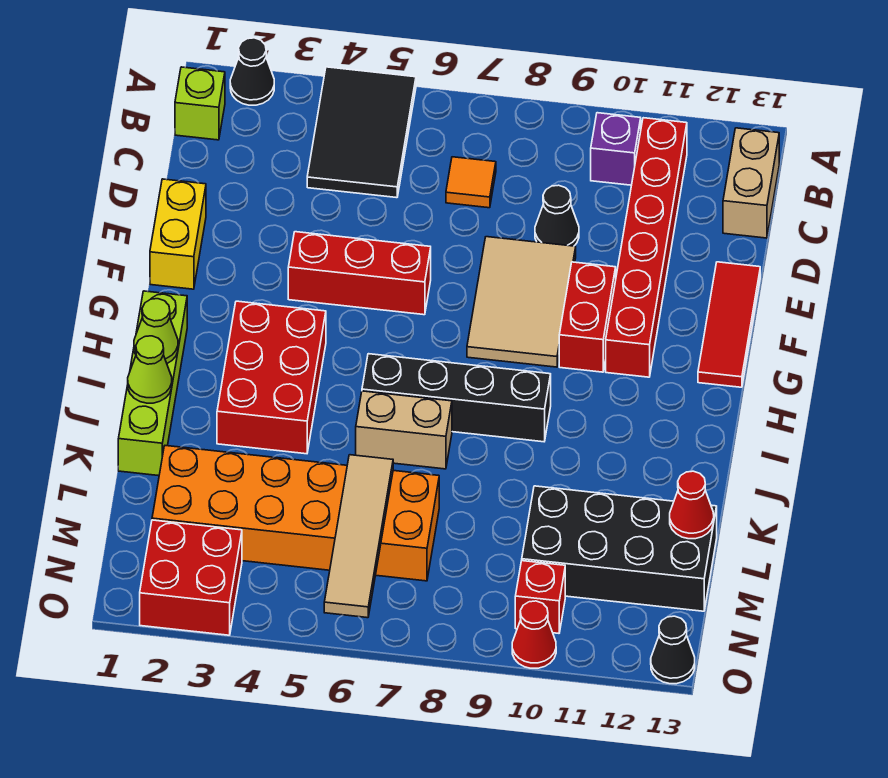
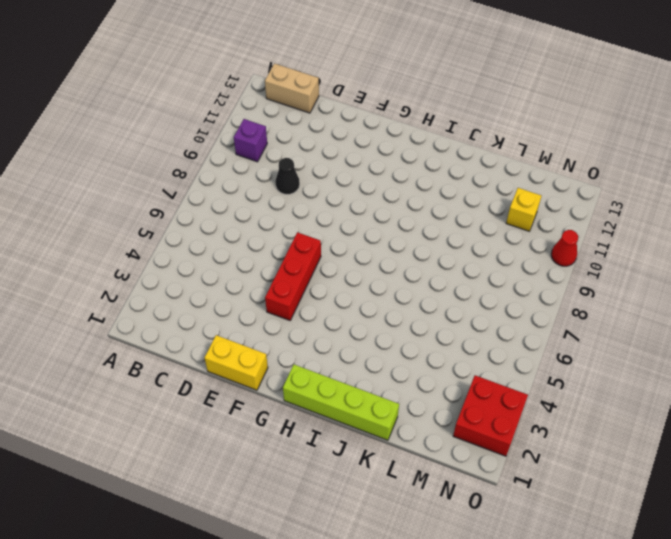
yellow brick M11 level 1 -> black brick L10:M13 level 1
none -> black cone A2 level 1
none -> black tile A4:C5 level 1
none -> lime brick B1 level 1

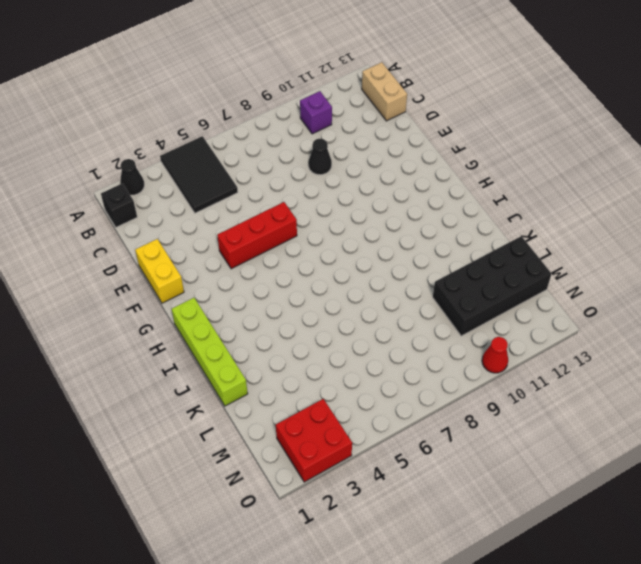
black brick B1 level 1 -> lime brick B1 level 1
none -> red brick B11:G11 level 1
none -> orange tile C7 level 1
none -> tan tile E8:G9 level 1

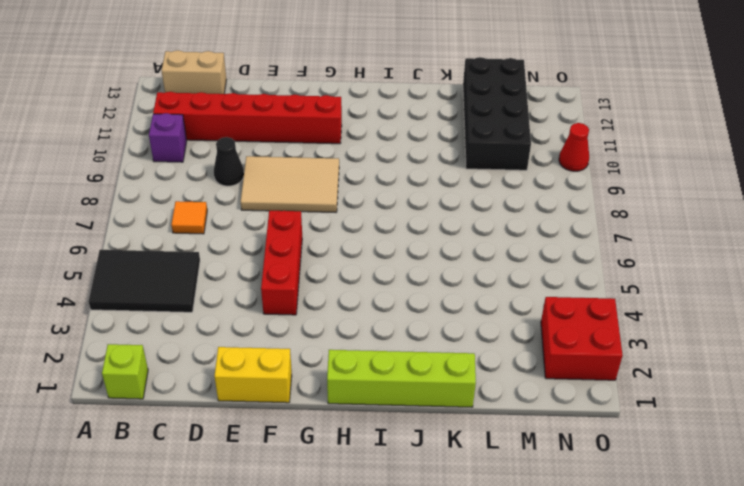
none -> black cone A2 level 1
none -> red tile E13:G13 level 1
none -> red brick F10:G10 level 1

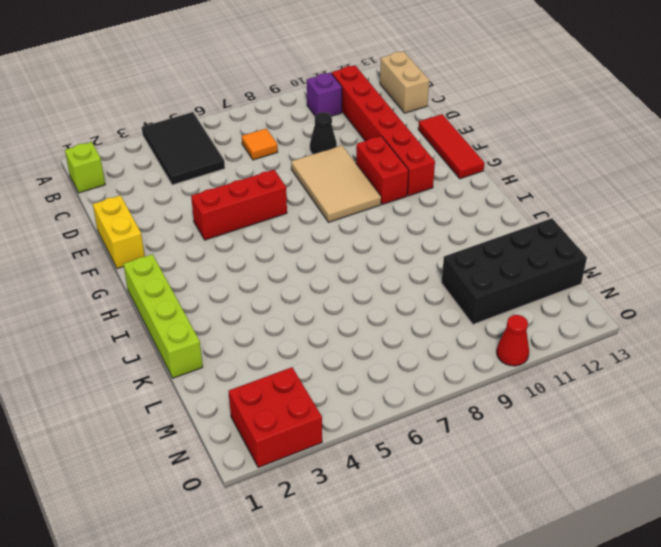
none -> black cone A2 level 1
none -> red brick H3:J4 level 1
none -> black brick I6:I9 level 1

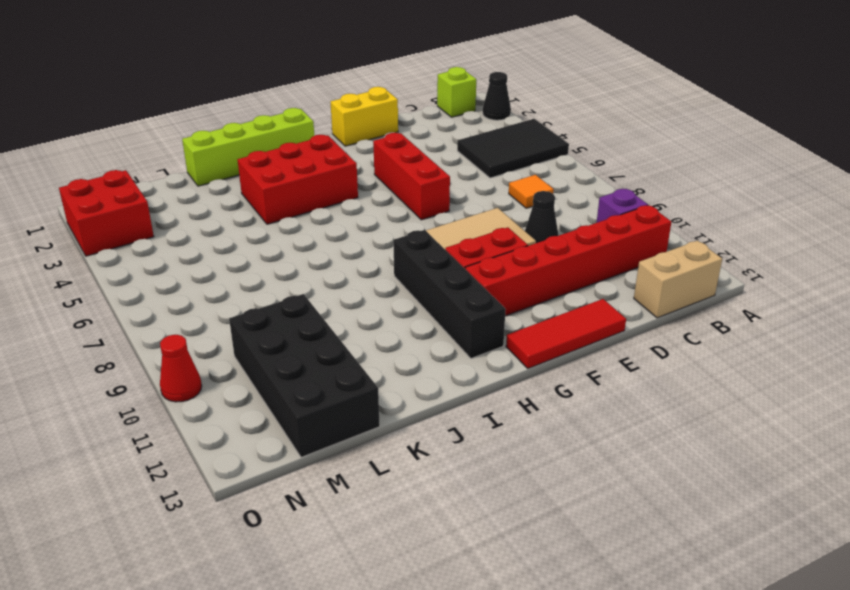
black brick H9:H12 level 1 -> black brick I6:I9 level 1
none -> tan brick J6:J7 level 1
none -> orange brick L2:M7 level 1
none -> red brick N10 level 1

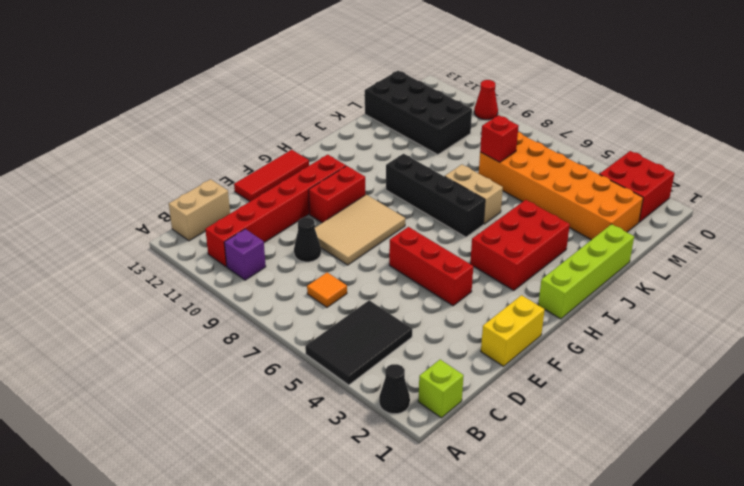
red brick L7 level 2 -> red brick N10 level 1
none -> black cone O13 level 1
none -> lime cone I1 level 2
none -> lime cone J1 level 2

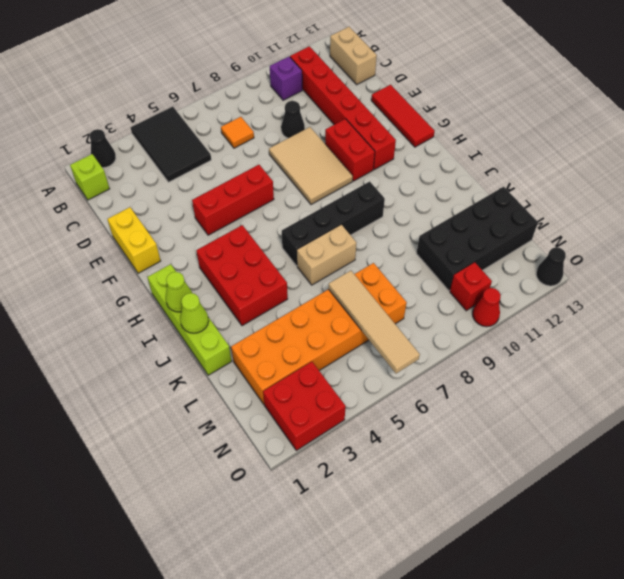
none -> red cone L13 level 2

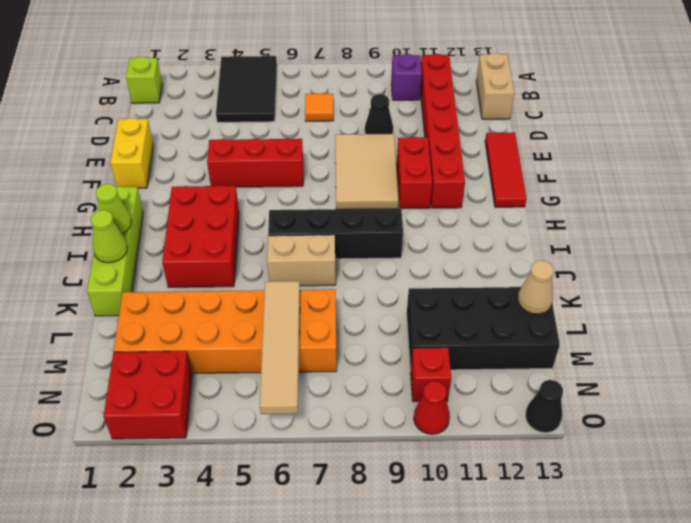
tan cone L13 level 2 -> red cone L13 level 2
none -> black cone A2 level 1

